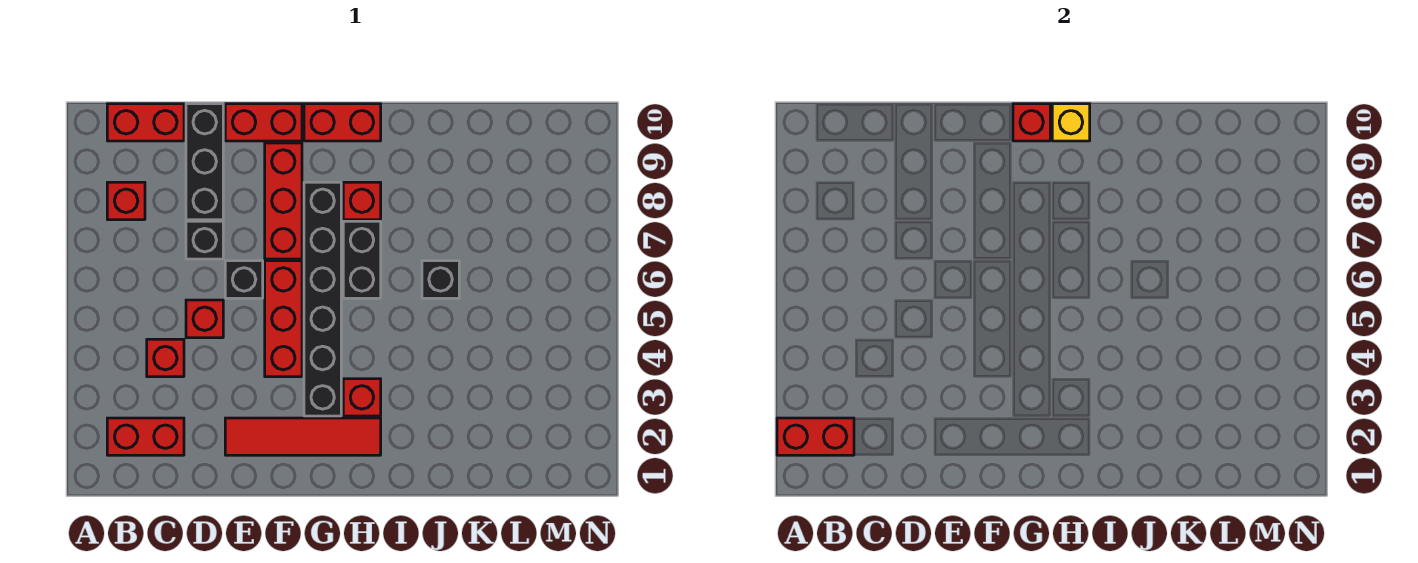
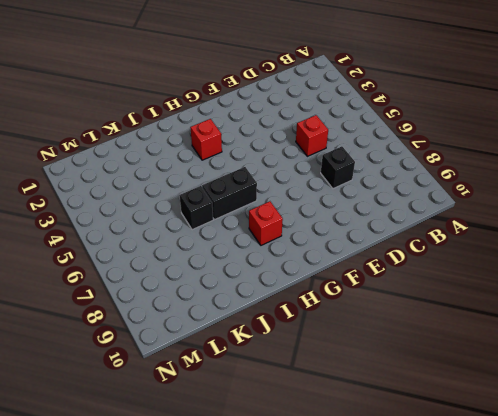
black brick H6:I6 level 1 -> black brick H6:H7 level 1
none -> red brick B2:C2 level 1
none -> red brick B8 level 1
none -> red brick B10:C10 level 1

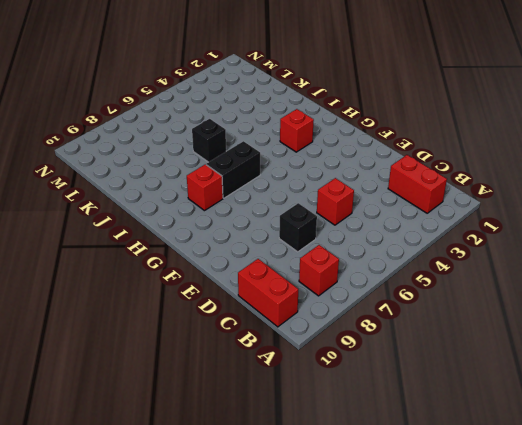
none -> red brick C4 level 1
none -> black brick D8:D10 level 1
none -> red tile E2:H2 level 1

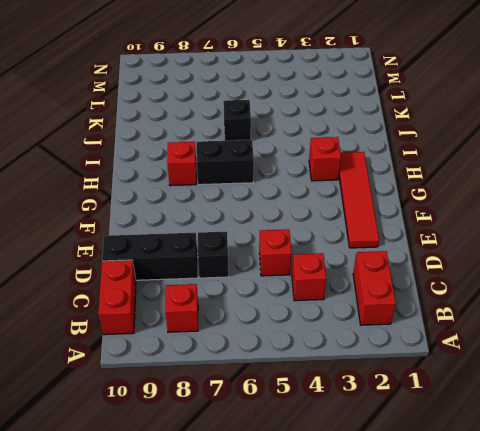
none -> black brick E6 level 1
none -> red brick E10:F10 level 1
none -> red brick F4:F6 level 1

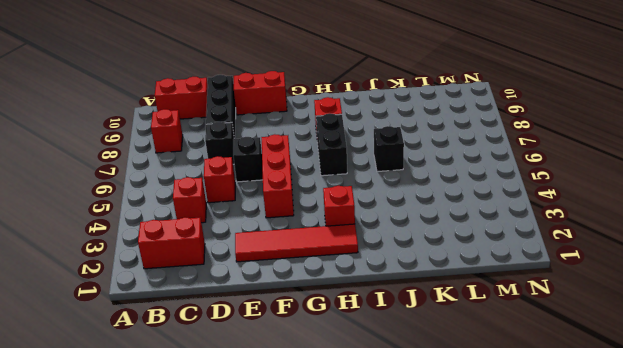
none -> red brick F7:F9 level 1
none -> black brick G3:G8 level 1
none -> red brick G10:H10 level 1

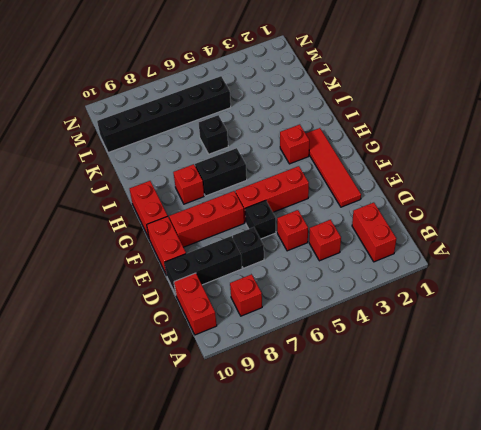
black brick L5:L10 level 1 -> black brick G3:G8 level 1
none -> red brick A2:B2 level 2
none -> red brick G10 level 2
none -> yellow brick H10 level 2

